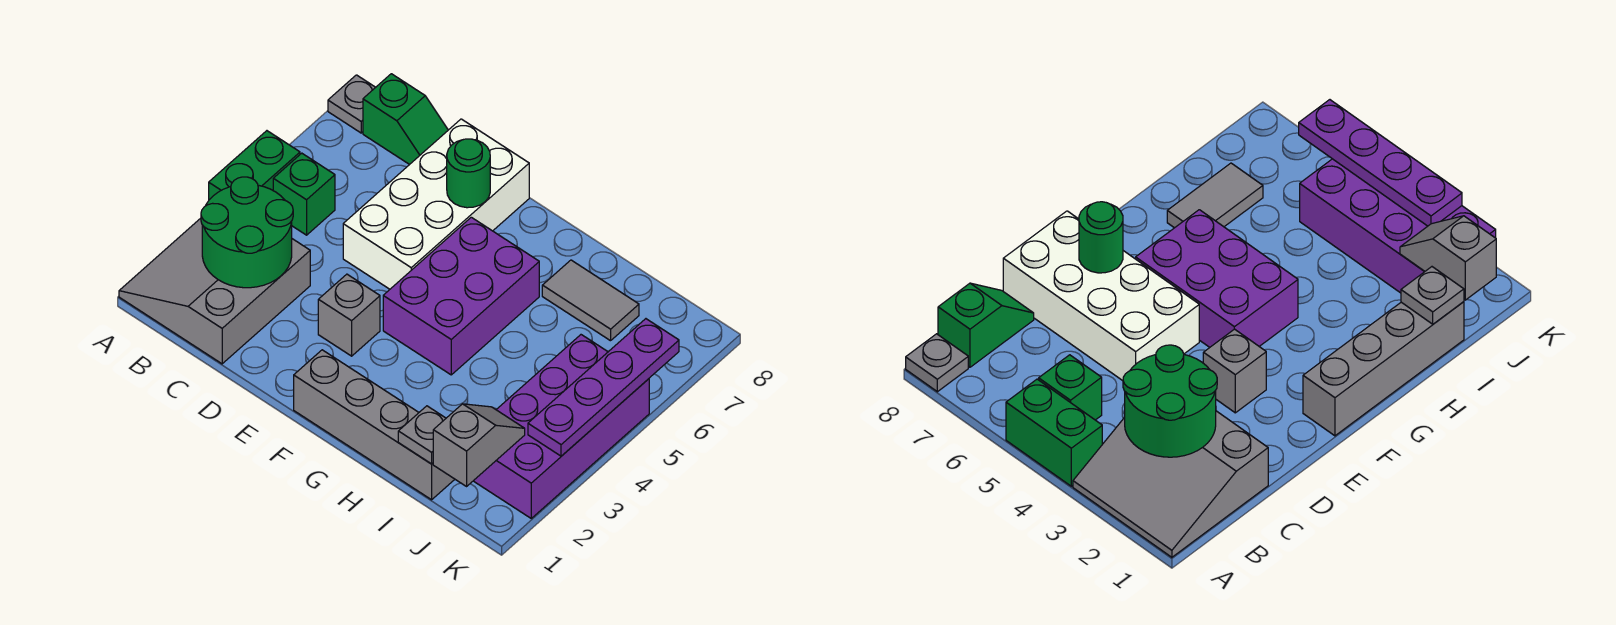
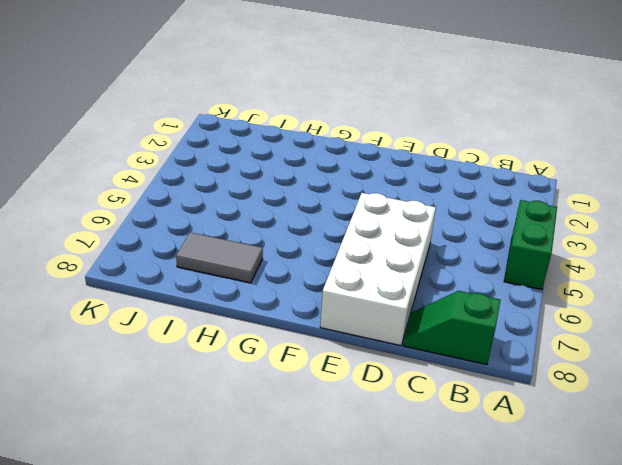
none -> grey slope A1:C3 level 1 top C
none -> grey plate A8 level 1
none -> green brick B5 level 1

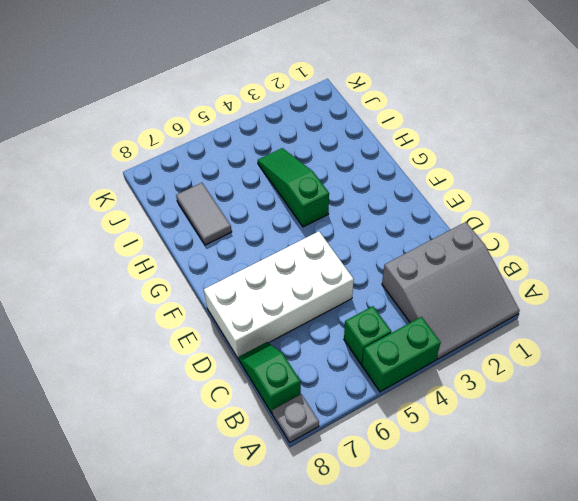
green slope G4:I4 level 1 top G -> purple brick F4:G6 level 1
none -> grey brick E3 level 1
none -> grey brick F1:I1 level 1
none -> purple brick J2:K5 level 1

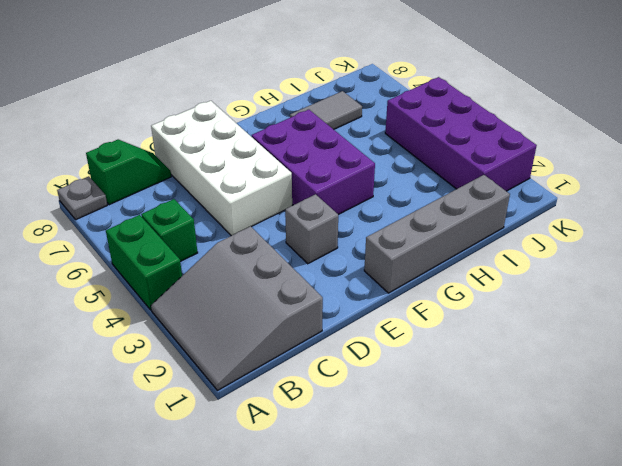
none -> green round brick B2:C3 level 2
none -> green round brick E7 level 2
none -> grey plate I1 level 2

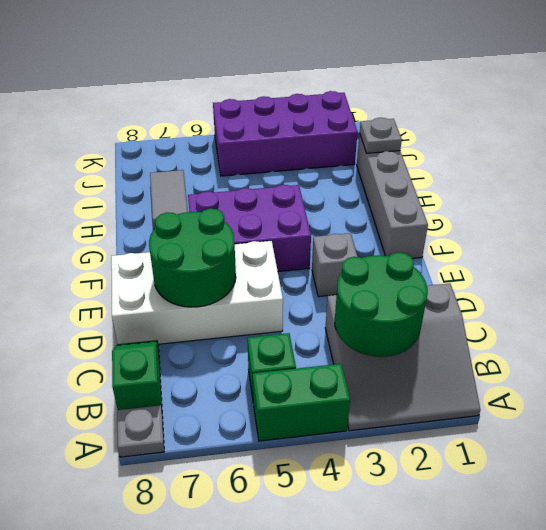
green round brick D6:E7 level 2 -> green round brick E7 level 2
none -> grey slope J1:J2 level 2 top 1
none -> purple plate K3:K6 level 2

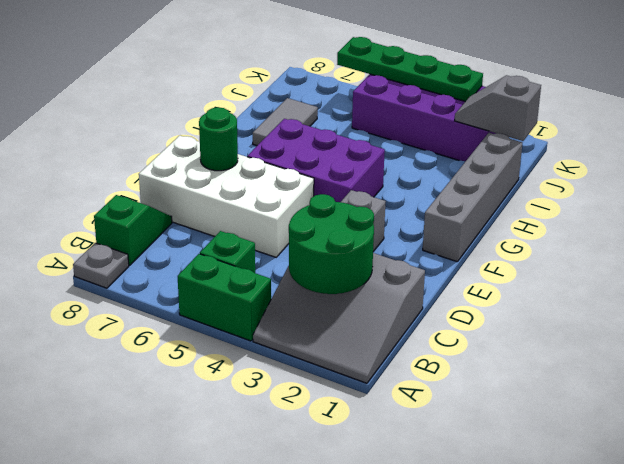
green plate K3:K6 level 2 -> purple plate K3:K6 level 2
none -> grey plate I1 level 2

